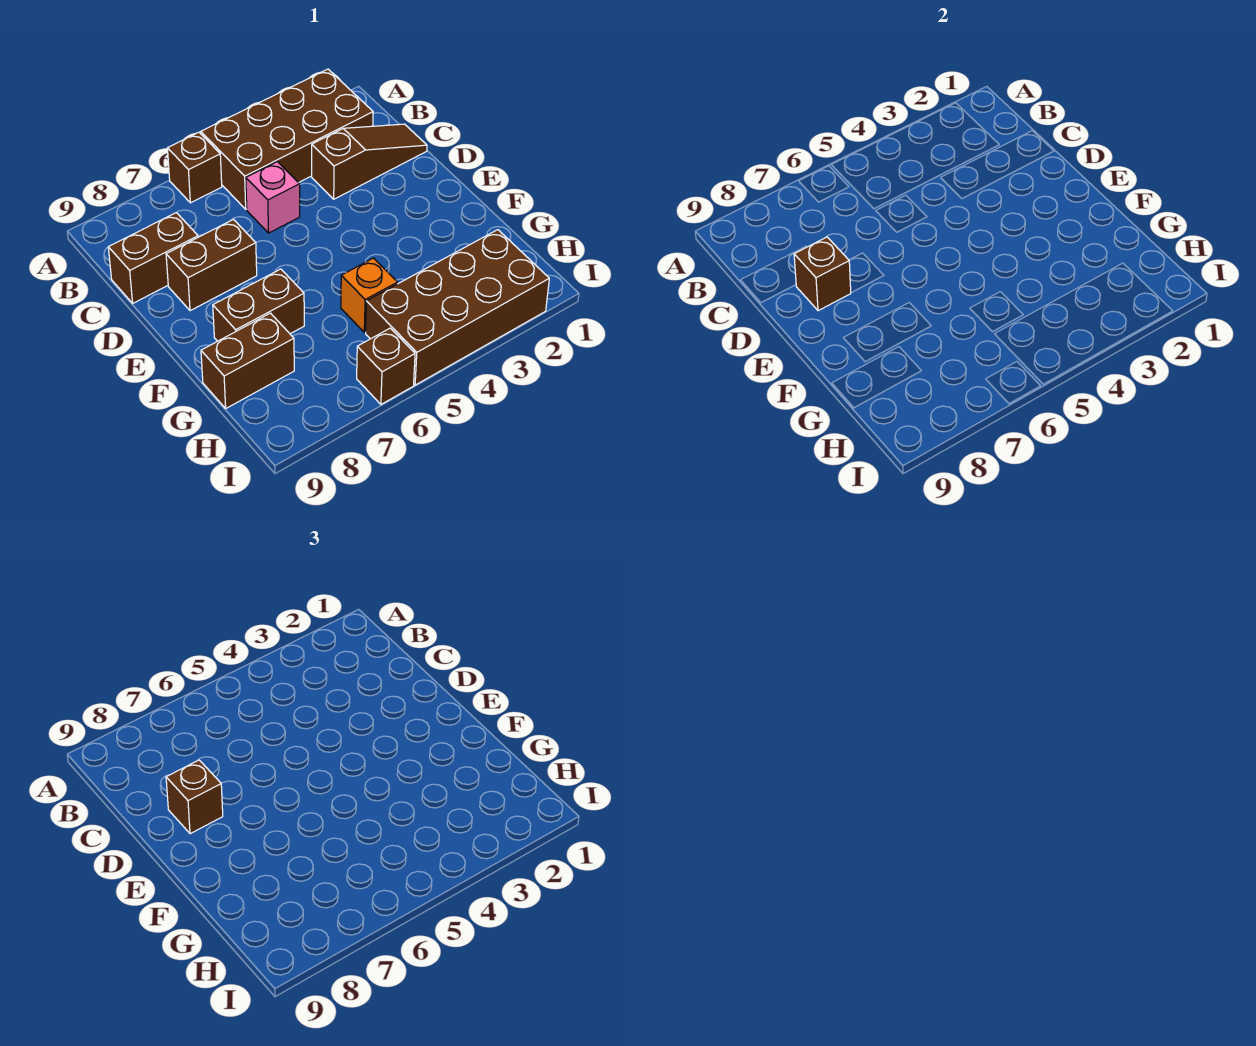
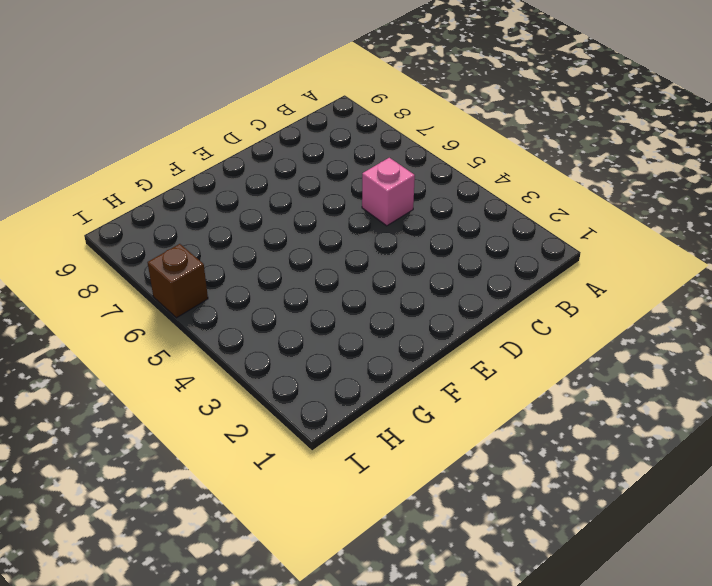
none -> brown brick A2:B5 level 1
none -> brown brick A6 level 1
none -> brown slope C1:C3 level 1 top 3

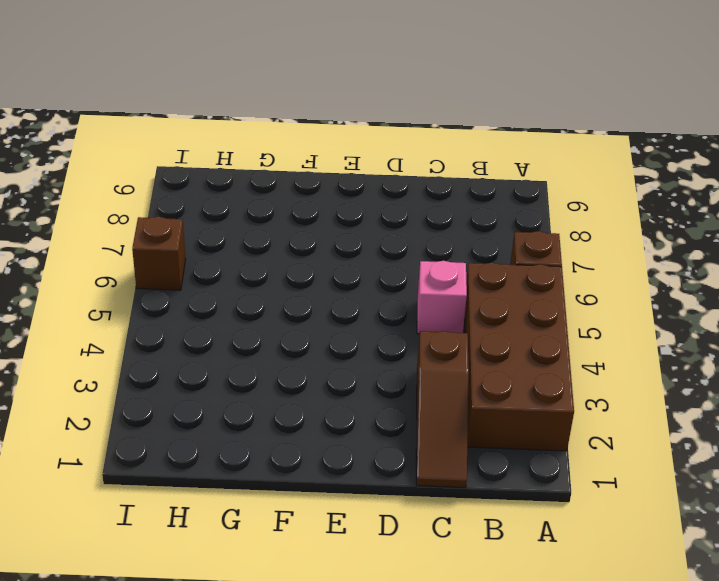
none -> brown brick C8:C9 level 1
none -> brown brick D7:D8 level 1
none -> brown brick F7:F8 level 1

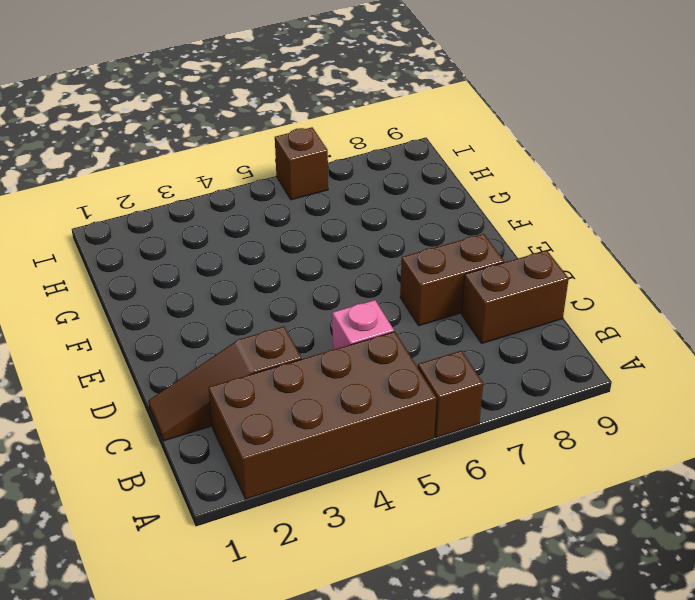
none -> brown brick F7:F8 level 1
none -> orange brick G5 level 1
none -> brown brick G8:G9 level 1

